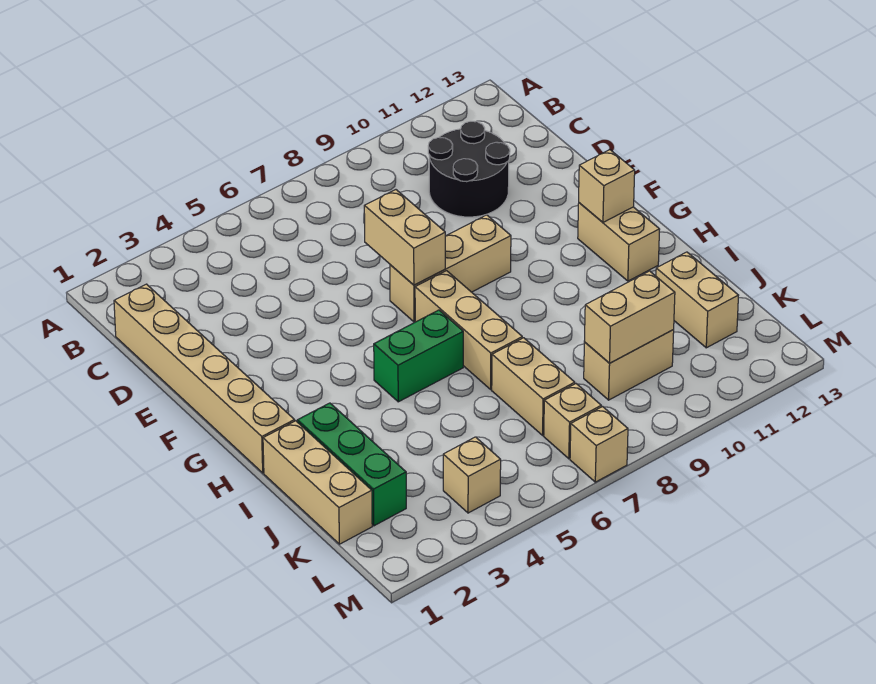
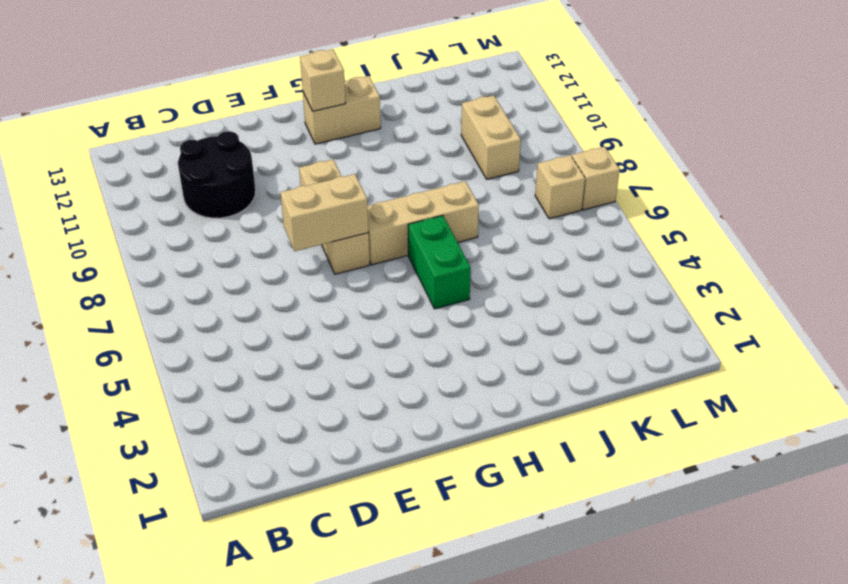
none -> tan brick C1:H1 level 1
none -> tan brick I1:K1 level 1
none -> green brick I2:K2 level 1

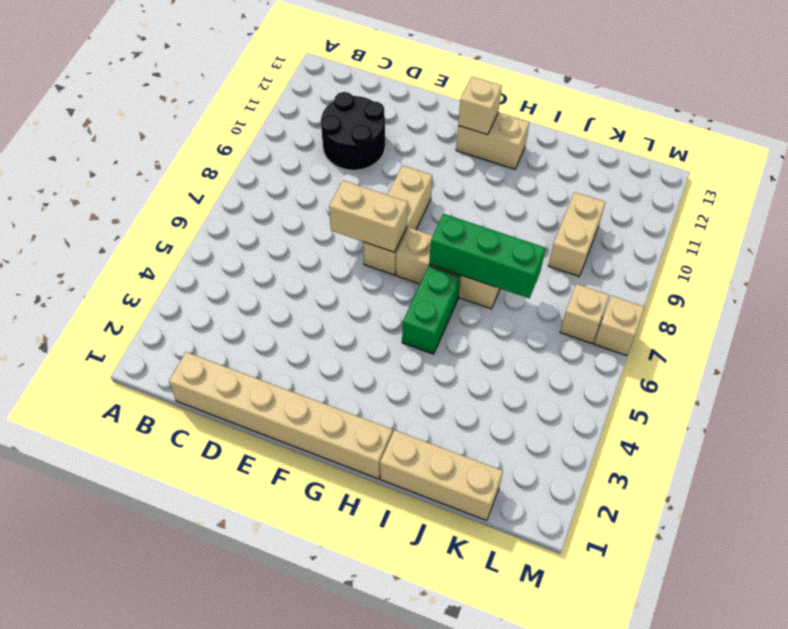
green brick H7:J7 level 2 -> green brick I2:K2 level 1
none -> tan brick J7:K7 level 1
none -> tan brick J12:K12 level 1
none -> tan brick L4 level 1

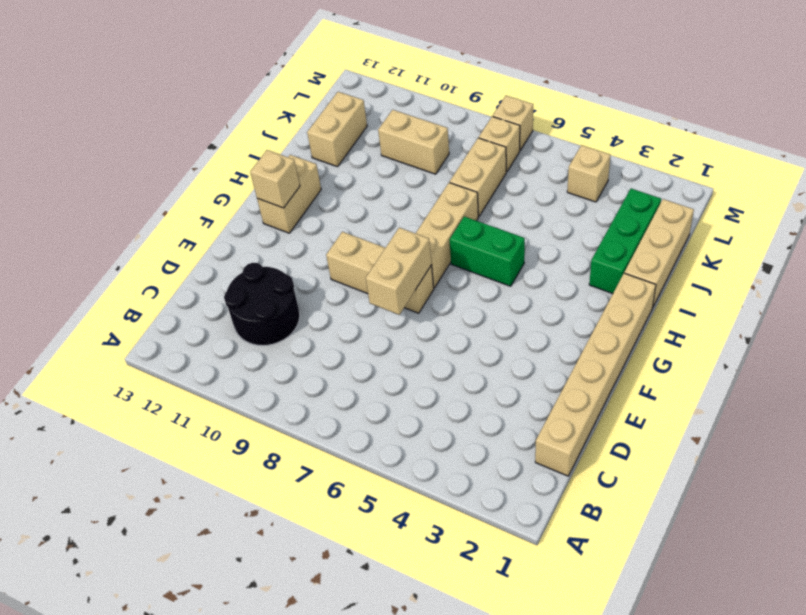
none -> tan brick K9:K10 level 2

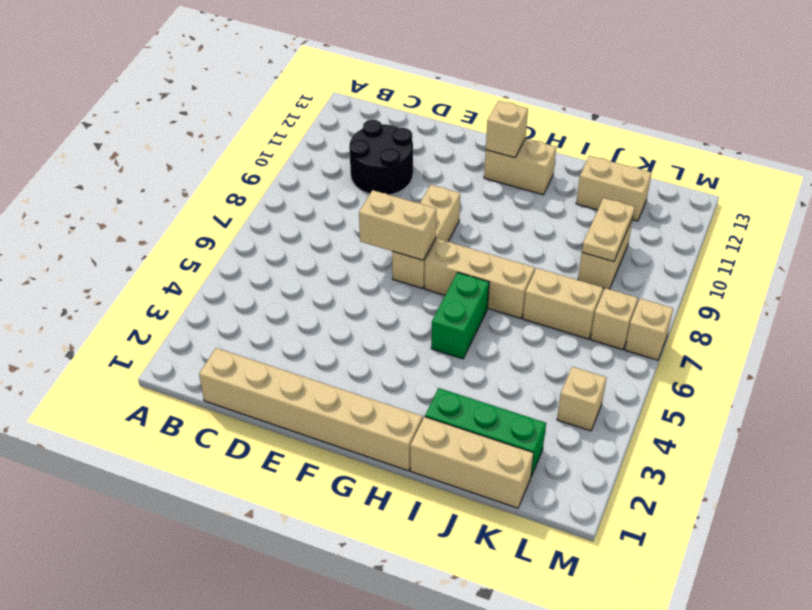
tan plate K9:K10 level 2 -> tan brick K9:K10 level 2

